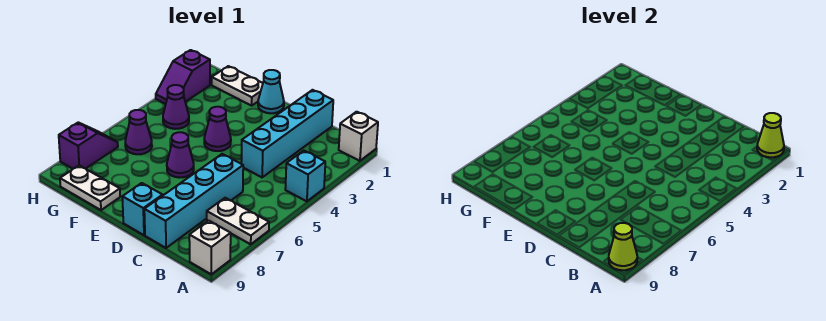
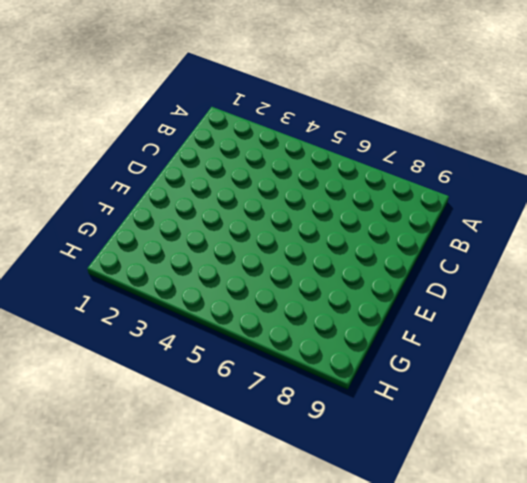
none -> white brick A1 level 1
none -> cyan brick A4 level 1
none -> white plate A7:B7 level 1

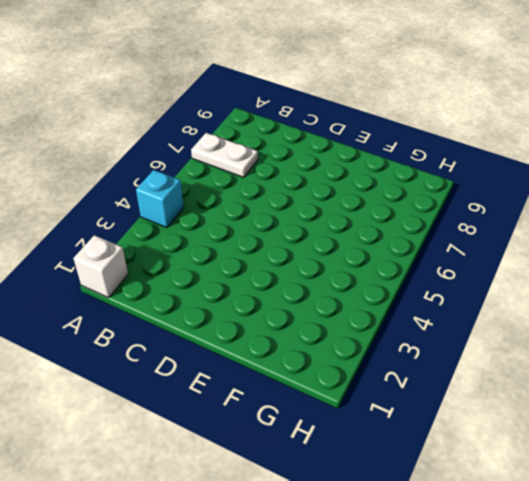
none -> white brick A9 level 1
none -> cyan brick C1:C4 level 1
none -> cyan brick C6:C9 level 1

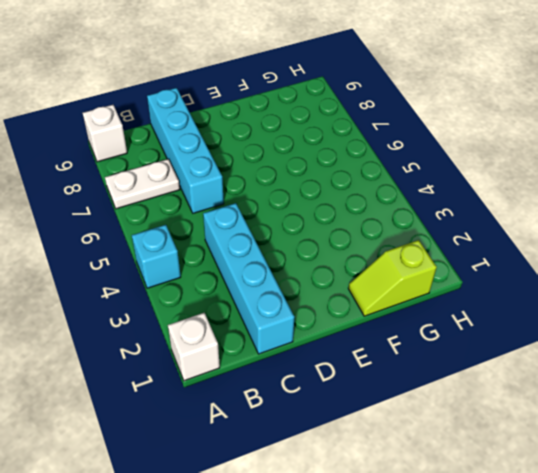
lime slope F1:G1 level 1 top G -> white plate F1:G1 level 1
none -> cyan brick D9 level 1
none -> cyan cone E1 level 1
none -> purple cone E4 level 1

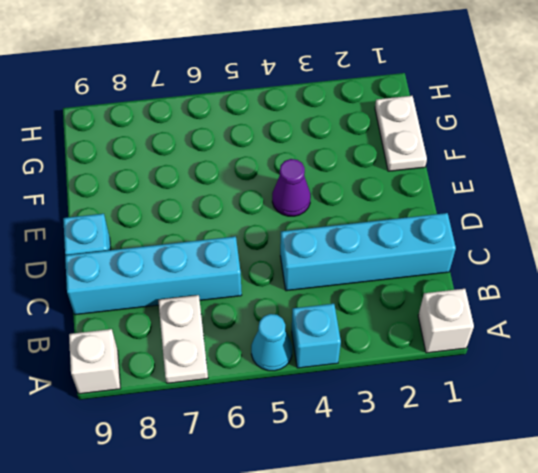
cyan cone A5 level 1 -> cyan cone E1 level 1
none -> purple cone E6 level 1
none -> white plate F9:G9 level 1
none -> purple cone G4 level 1

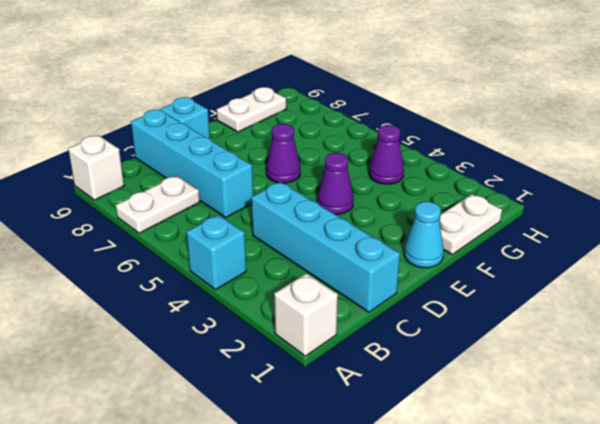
none -> purple cone G6 level 1
none -> purple slope H2:H3 level 1 top 2
none -> purple slope H7:H8 level 1 top 8

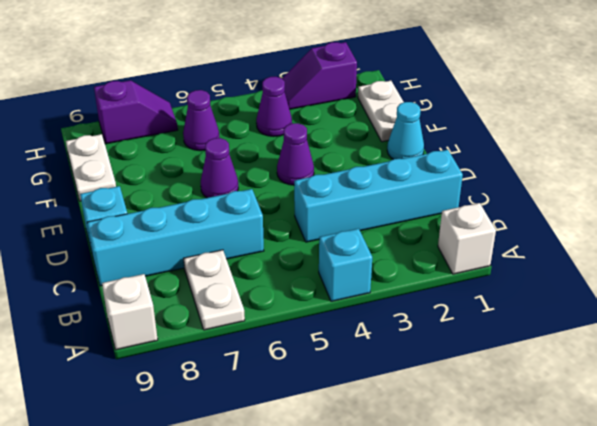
none -> lime cone A1 level 2
none -> lime cone A9 level 2

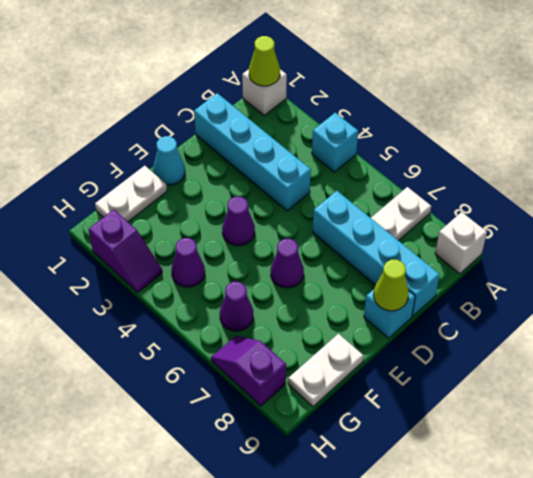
lime cone D9 level 2 -> lime cone A9 level 2

